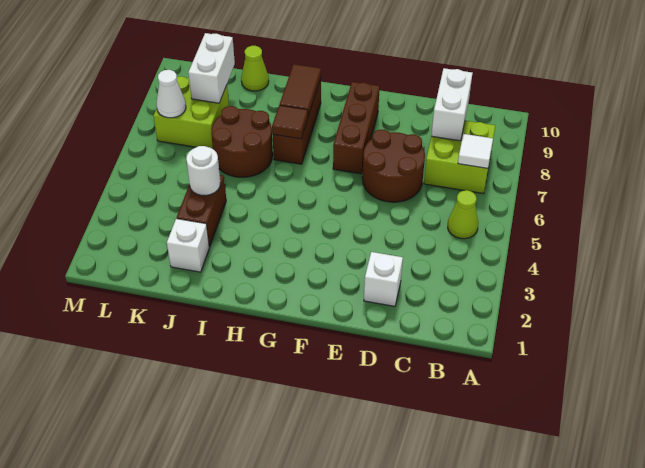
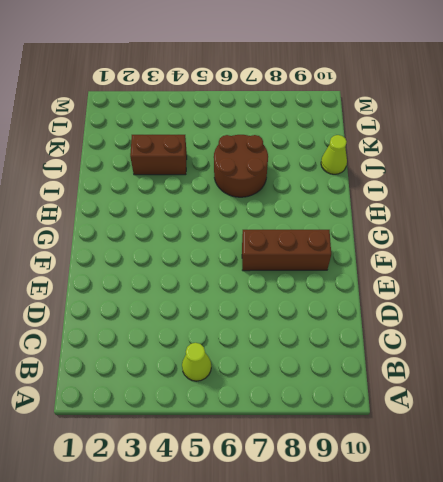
none -> lime brick B7:C8 level 1
none -> white brick D2 level 1
none -> brown round brick D6:E7 level 1

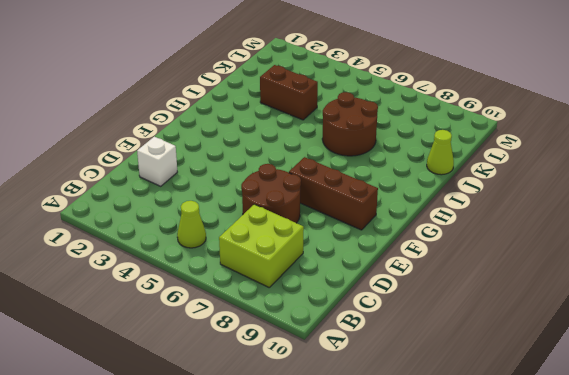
none -> brown brick H7:H9 level 1
none -> white brick J2 level 1
none -> lime brick K7:L8 level 1

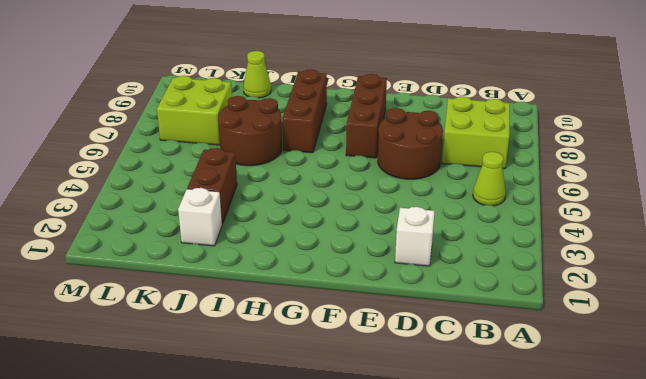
none -> white tile B7 level 2
none -> white brick C8:C9 level 2
none -> brown tile H7 level 2

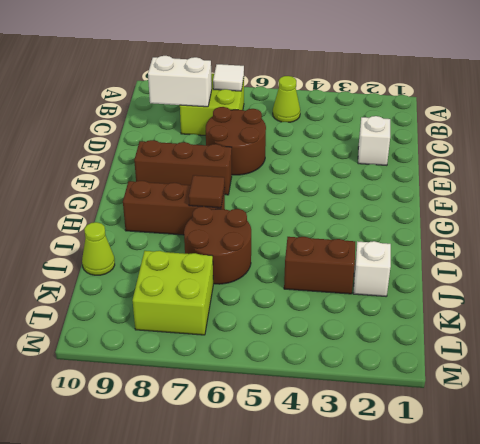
none -> brown tile H8:H9 level 2
none -> white round brick J4 level 2
none -> white brick K8:K9 level 2

